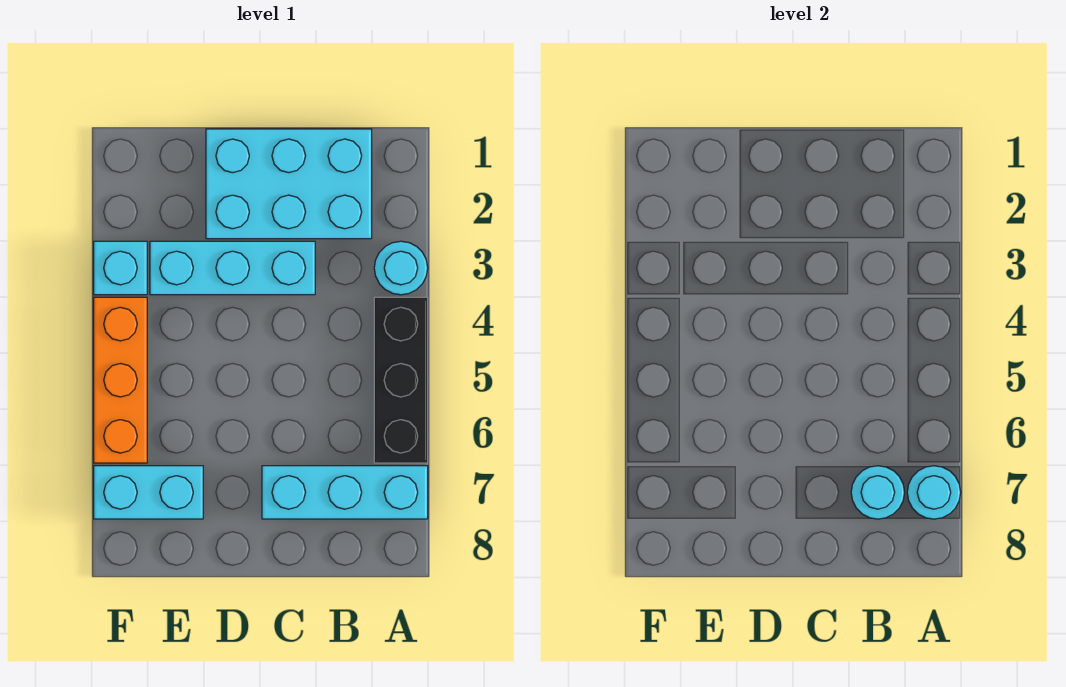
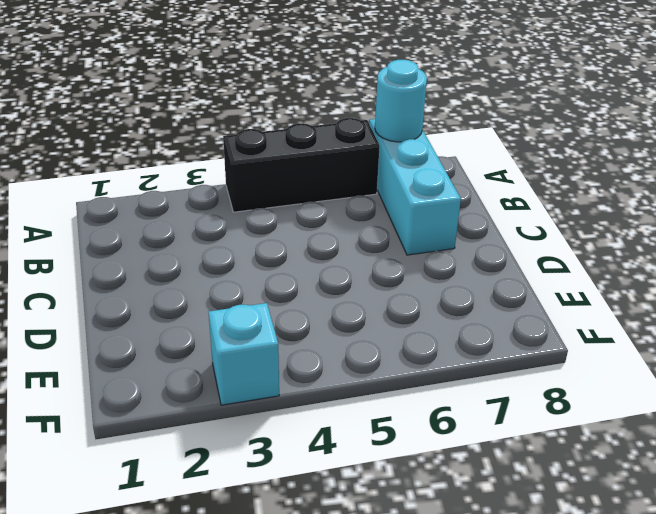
none -> cyan round brick A3 level 1
none -> cyan brick B1:D2 level 1

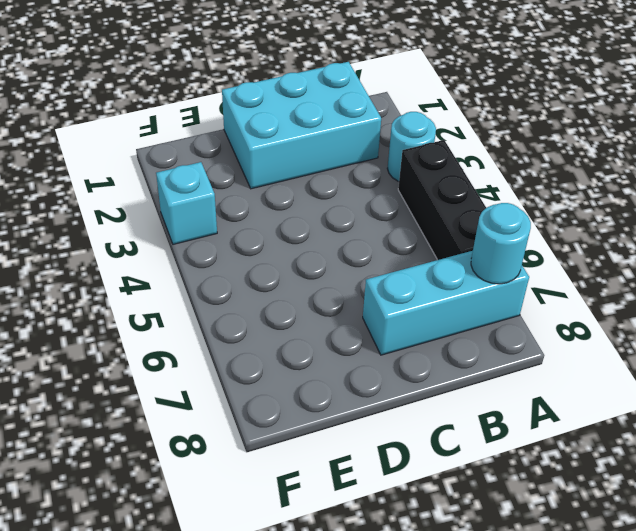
none -> cyan brick C3:E3 level 1
none -> cyan brick E7:F7 level 1

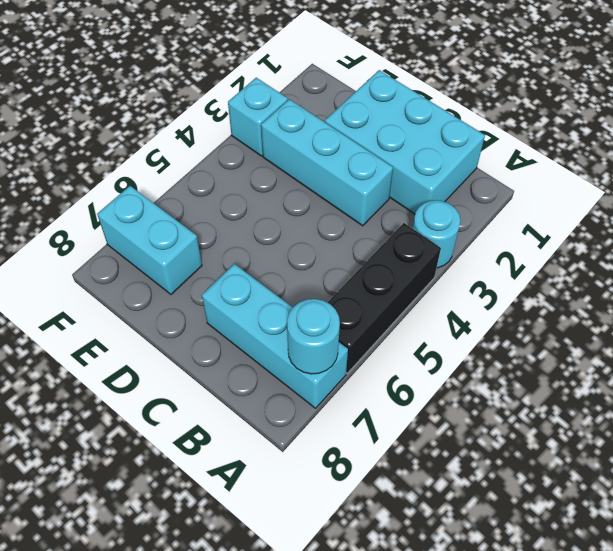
none -> orange brick F4:F6 level 1
none -> cyan round brick B7 level 2

